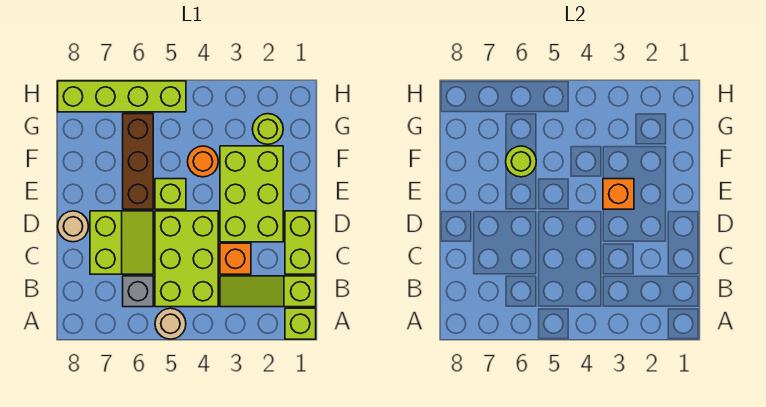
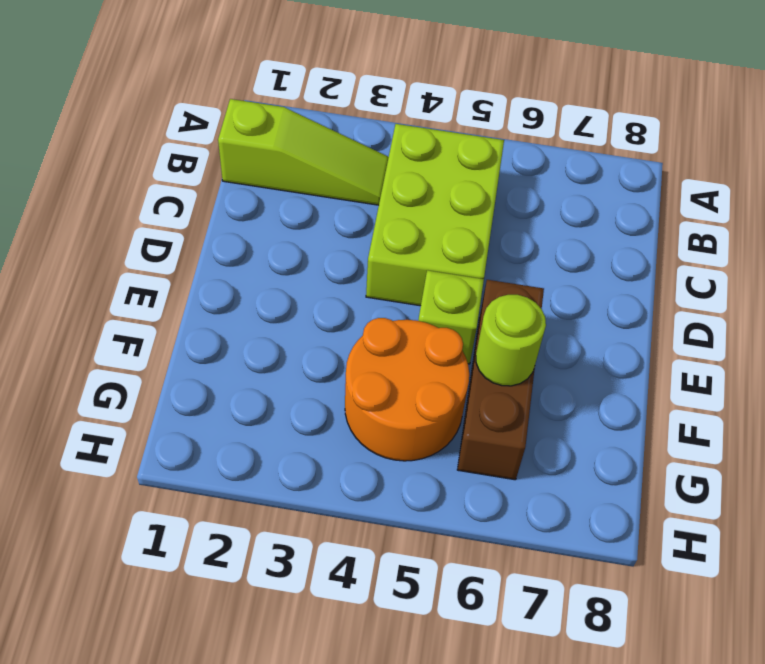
orange round brick F4:G5 level 1 -> orange round brick F4 level 1
none -> lime brick A1 level 1
none -> tan round brick A5 level 1
none -> grey brick B6 level 1

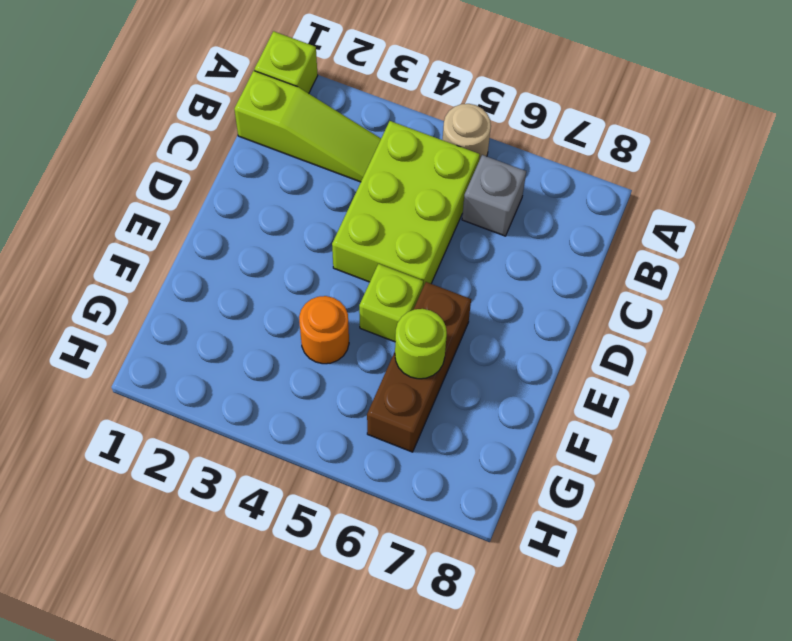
none -> lime brick C1:D1 level 1
none -> orange brick C3 level 1
none -> lime slope C6:D7 level 1 top 7

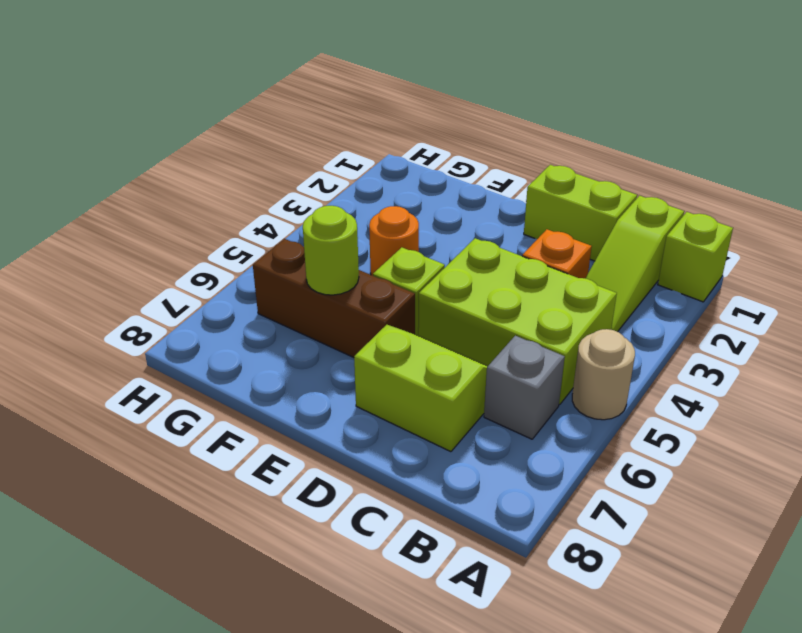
none -> lime brick D2:F3 level 1
none -> tan round brick D8 level 1
none -> lime round brick G2 level 1

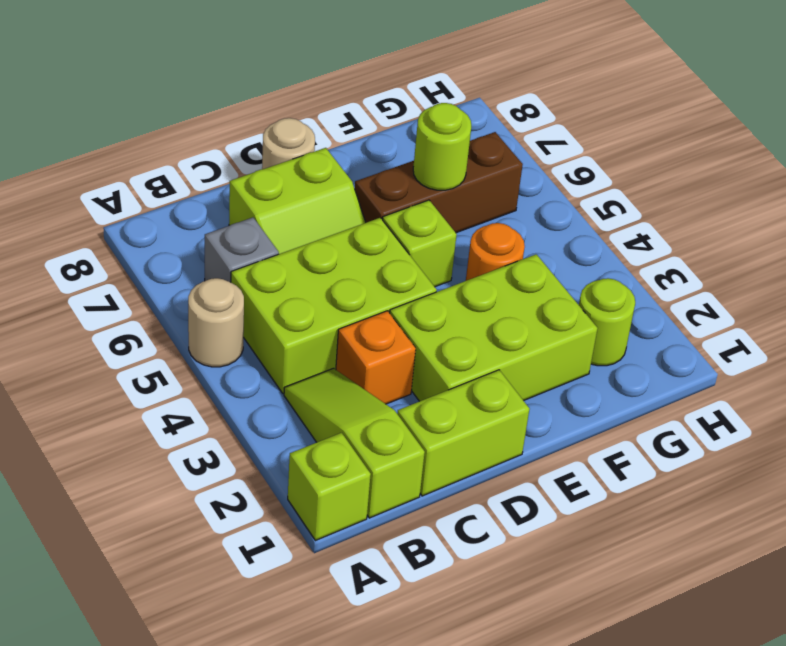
none -> lime brick H5:H8 level 1
none -> orange brick E3 level 2

